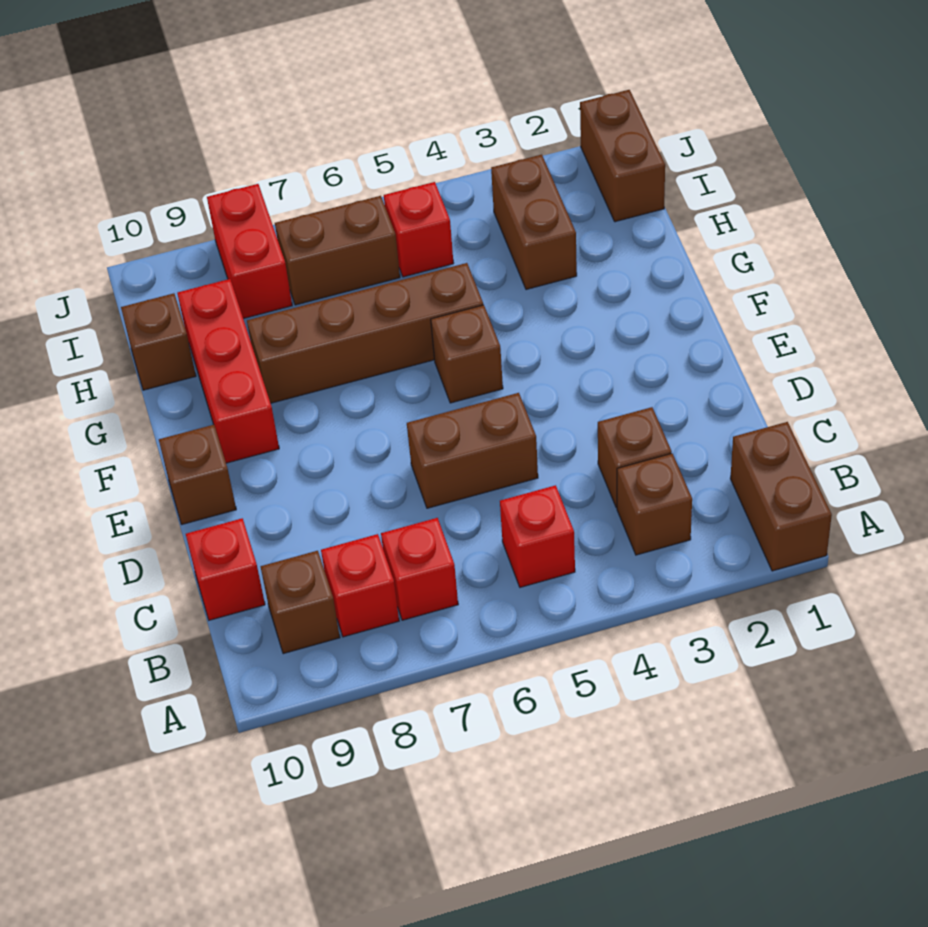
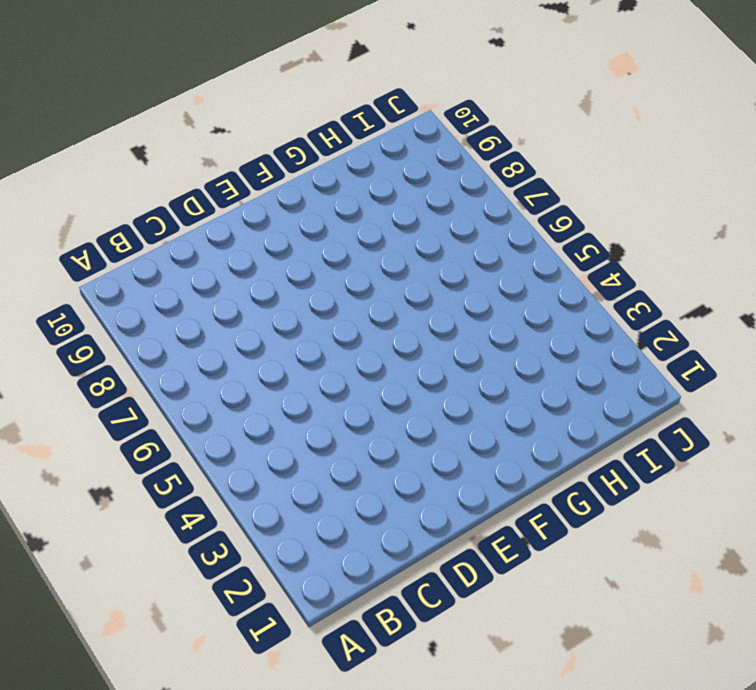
none -> brown brick A1:B1 level 1
none -> brown brick B3 level 1
none -> red brick B5 level 1

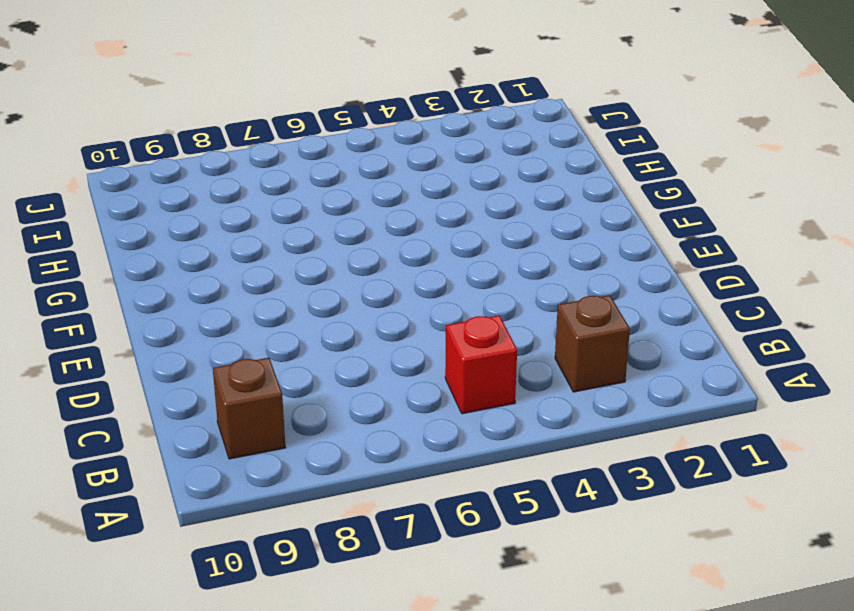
none -> brown brick A1:B1 level 1
none -> red brick B7 level 1
none -> red brick B8 level 1

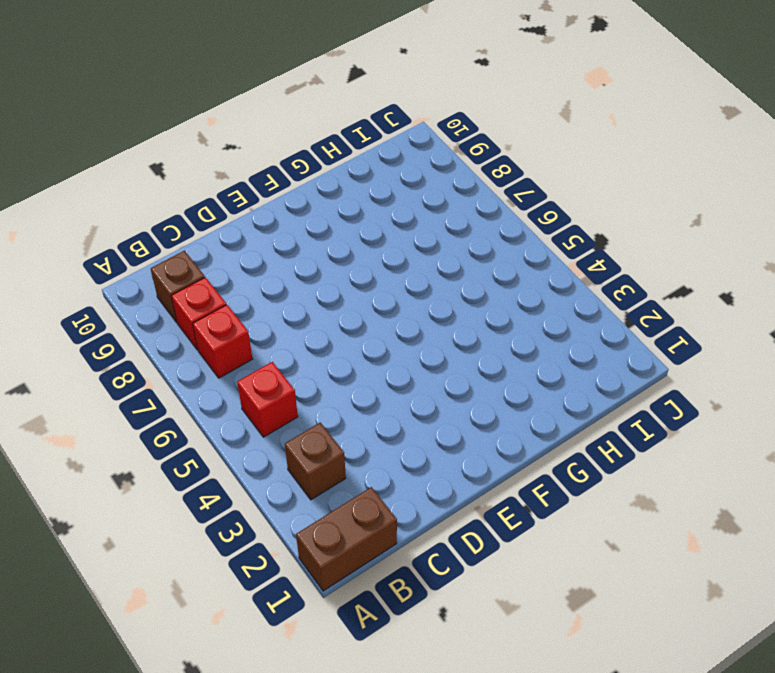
none -> brown brick C3 level 1
none -> red brick C10 level 1
none -> brown brick D5:D6 level 1

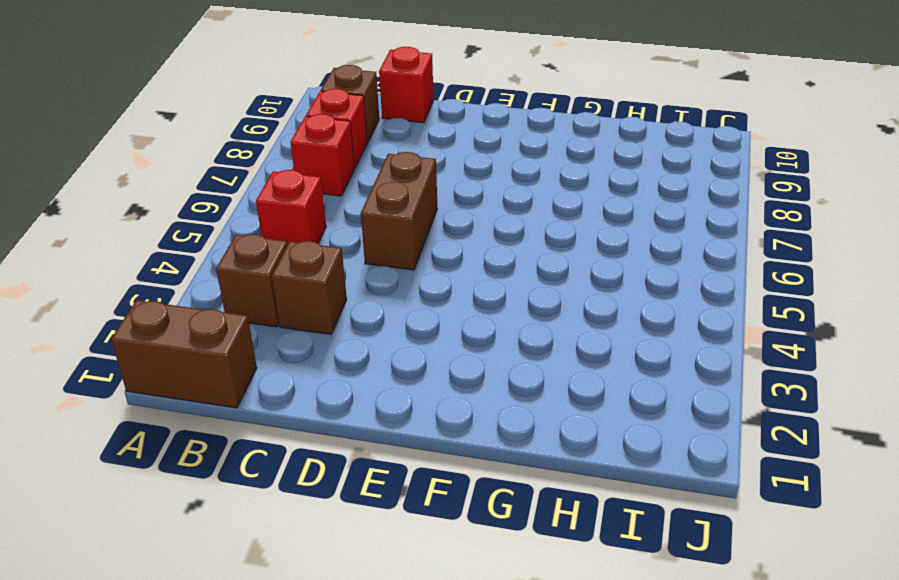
none -> brown brick E10 level 1
none -> brown brick F5 level 1
none -> red brick F9:H9 level 1

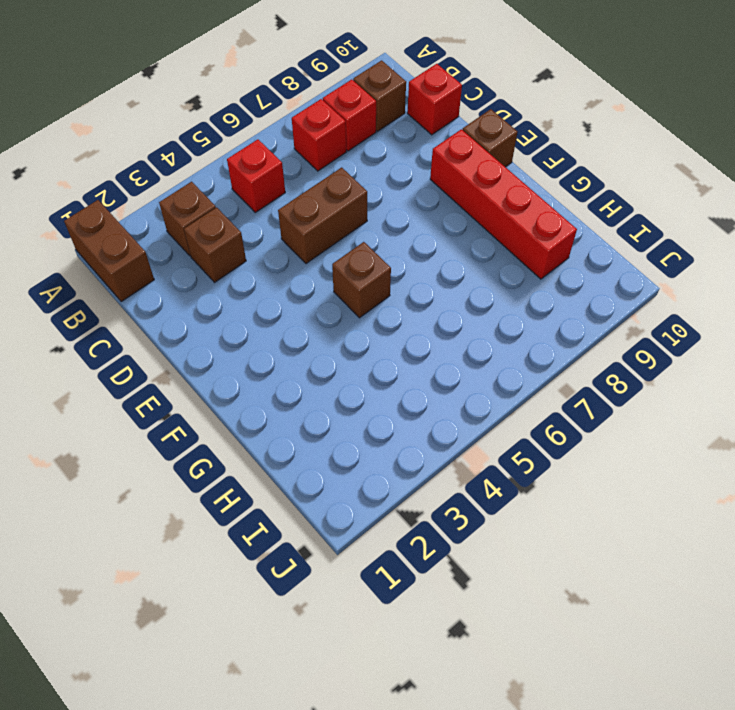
red brick E9:H9 level 1 -> red brick F9:H9 level 1
none -> brown brick G5:G8 level 1
none -> brown brick H3:I3 level 1
none -> brown brick H10 level 1

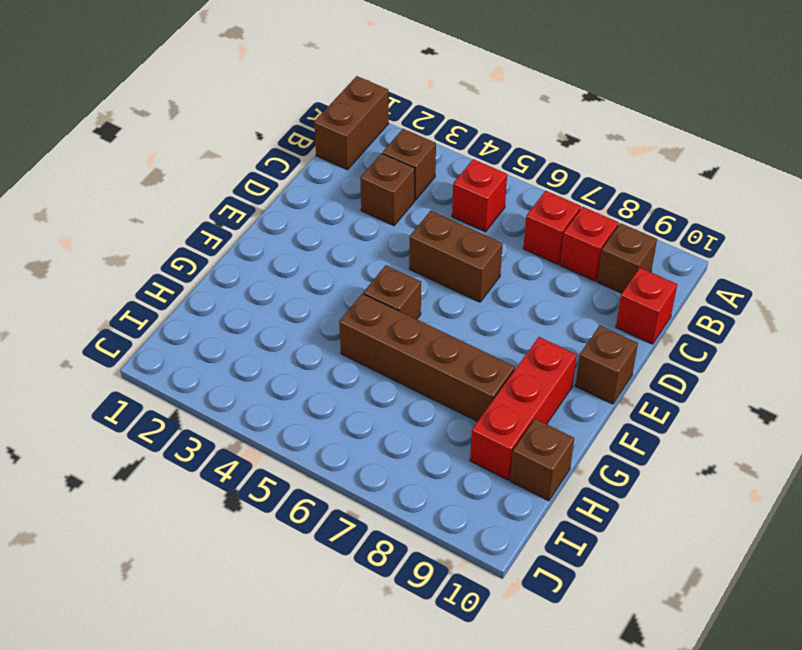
none -> brown brick H3:I3 level 1
none -> brown brick I1:J1 level 1
none -> red brick I5 level 1

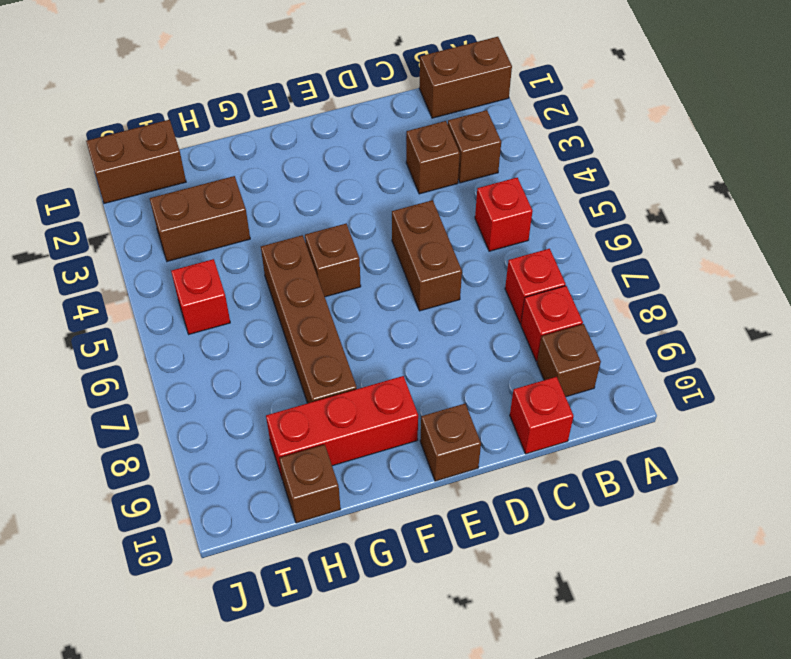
none -> brown brick I6:I7 level 1
none -> red brick I8:J8 level 1

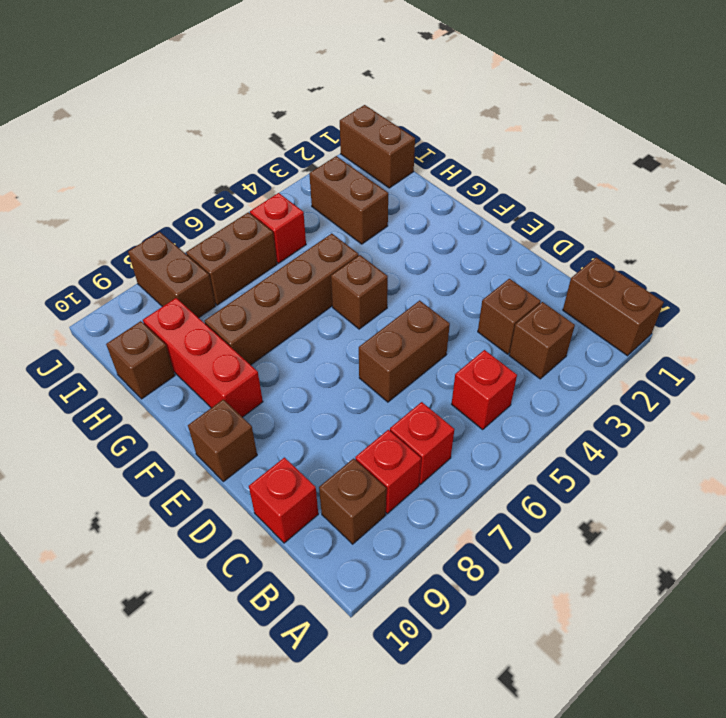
brown brick I8:J8 level 1 -> red brick I8:J8 level 1

